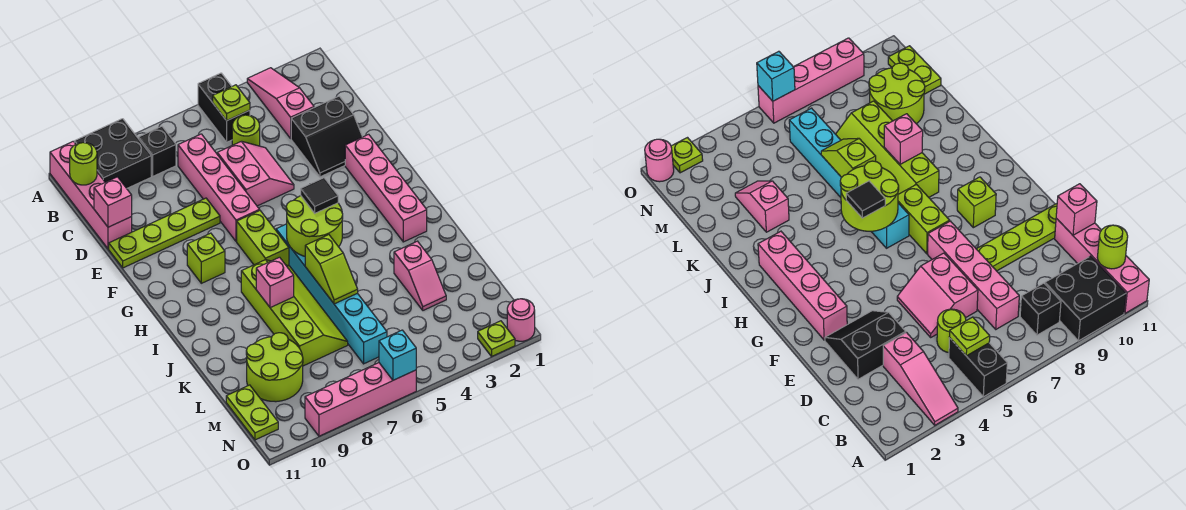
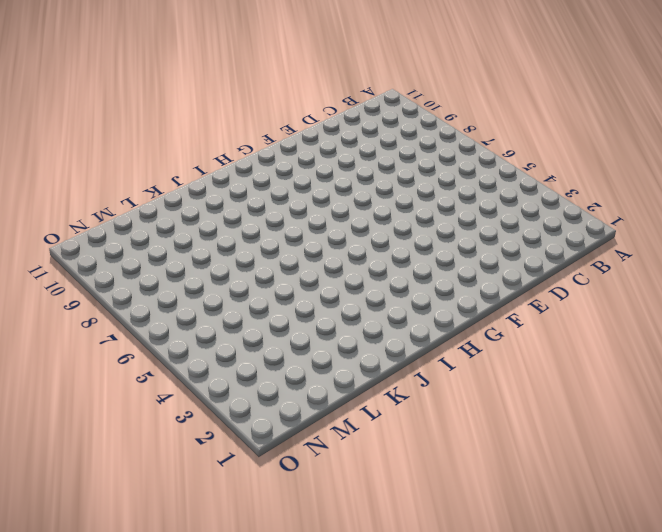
none -> pink slope A3:C3 level 1 top C
none -> black brick A5:B5 level 1
none -> black brick A9:B10 level 1

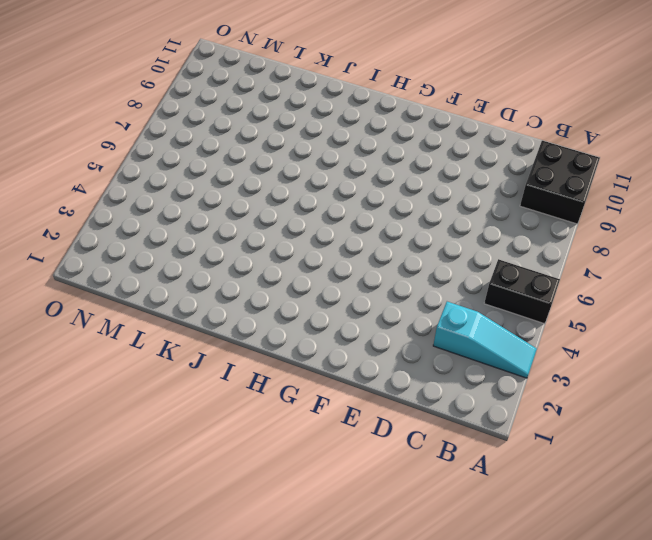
cyan slope A3:C3 level 1 top C -> pink slope A3:C3 level 1 top C
none -> pink brick A11:D11 level 1
none -> black brick B8 level 1
none -> lime round brick C5 level 1

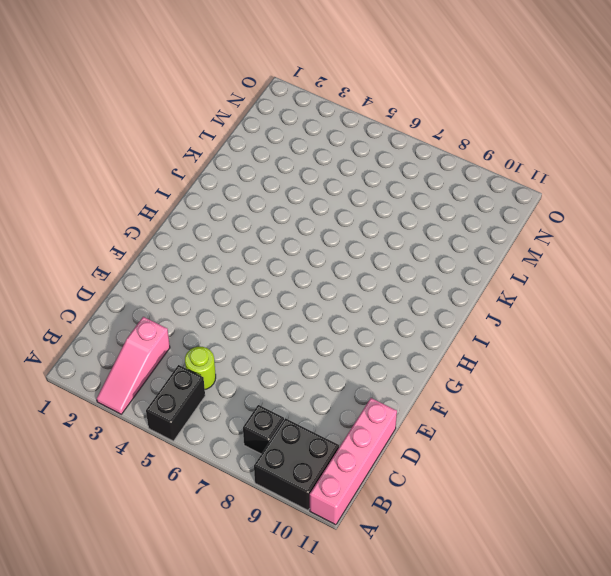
none -> pink brick C7:F7 level 1
none -> black slope D2:E3 level 1 top D
none -> pink slope D5:E6 level 1 top 6

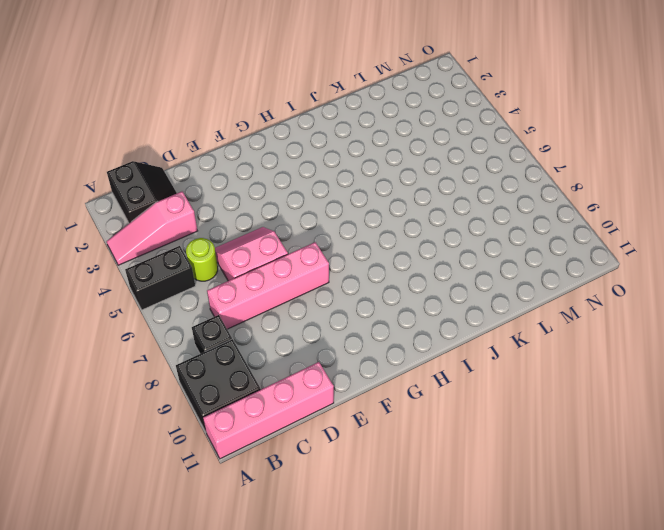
black slope B1:C2 level 1 top B -> black slope D2:E3 level 1 top D
none -> lime plate E8:E11 level 1
none -> pink brick F2:I2 level 1
none -> lime brick G7:H7 level 1

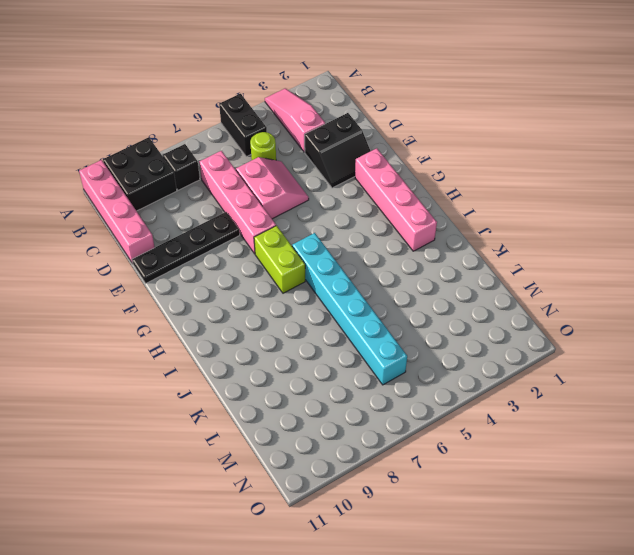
black plate E8:E11 level 1 -> lime plate E8:E11 level 1
none -> lime brick G9 level 1
none -> lime slope I7:L8 level 1 top 8
none -> pink slope K3:L3 level 1 top K

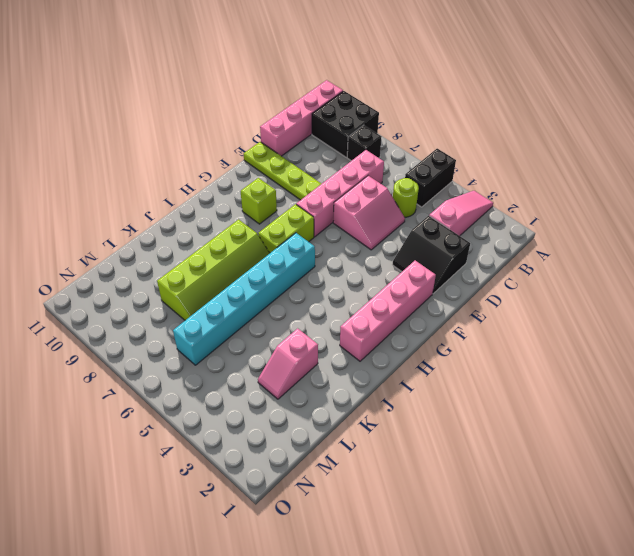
none -> lime round brick L9:M10 level 1
none -> lime plate M11:N11 level 1
none -> pink round brick O1 level 1

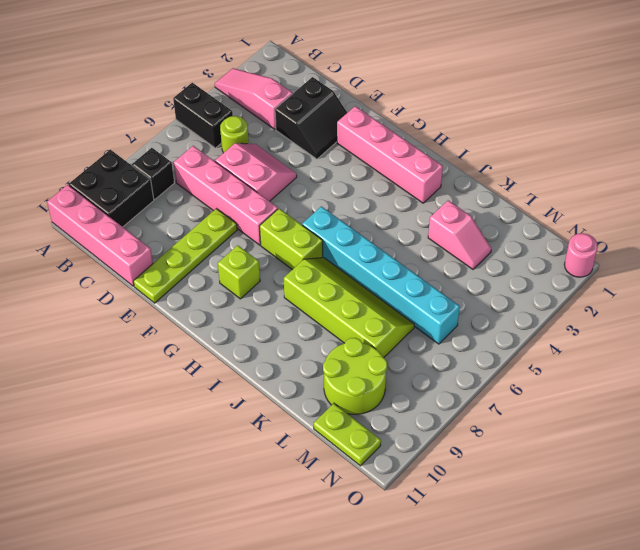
none -> lime plate O2 level 1
none -> pink brick O6:O9 level 1
none -> lime plate B5 level 2

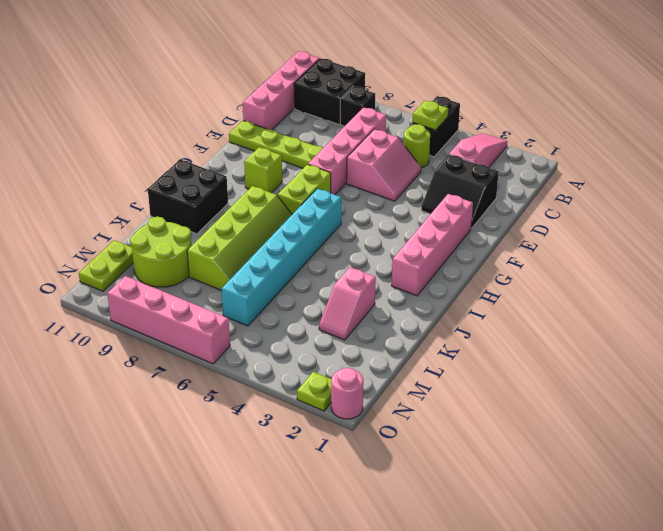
black brick I10:J11 level 1 -> none
none -> lime round brick B11 level 2
none -> pink brick D11 level 2
none -> lime round brick H5:I6 level 2

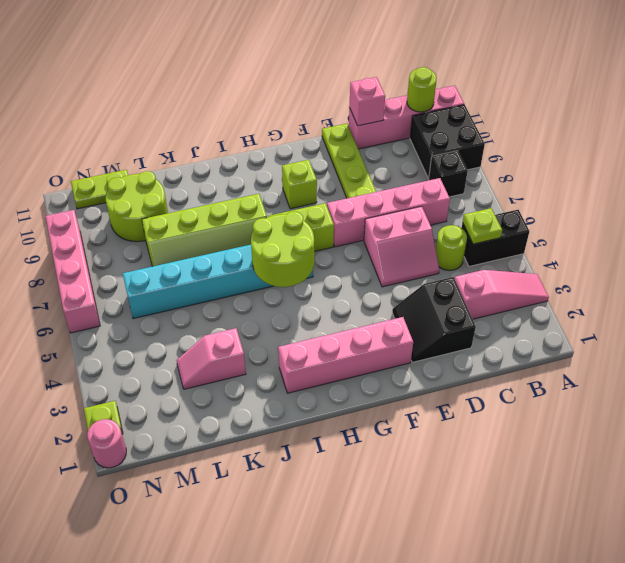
none -> lime slope J6:K6 level 2 top J
none -> pink brick J8 level 2
none -> cyan brick O6 level 2

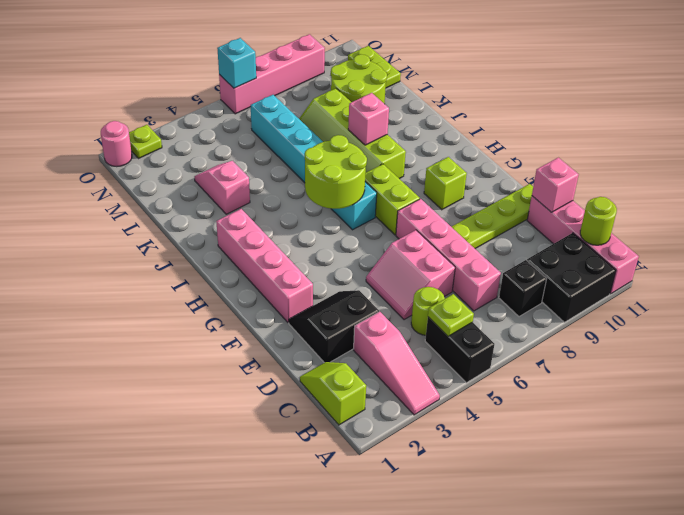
lime slope B1:C1 level 1 top B -> lime slope J6:K6 level 2 top J
none -> black tile H5 level 3

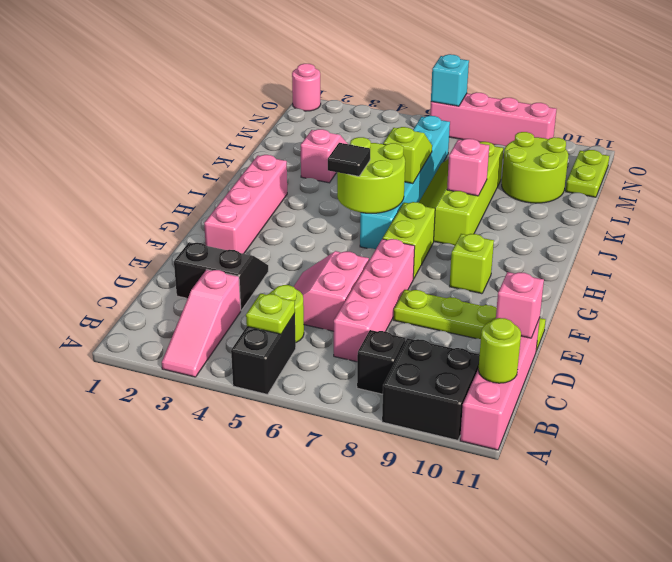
none -> lime plate O2 level 1

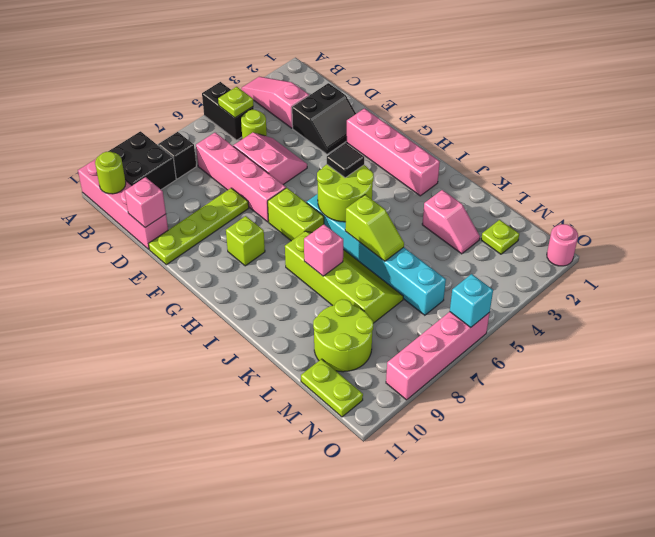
lime plate M2 level 1 -> lime plate O2 level 1

